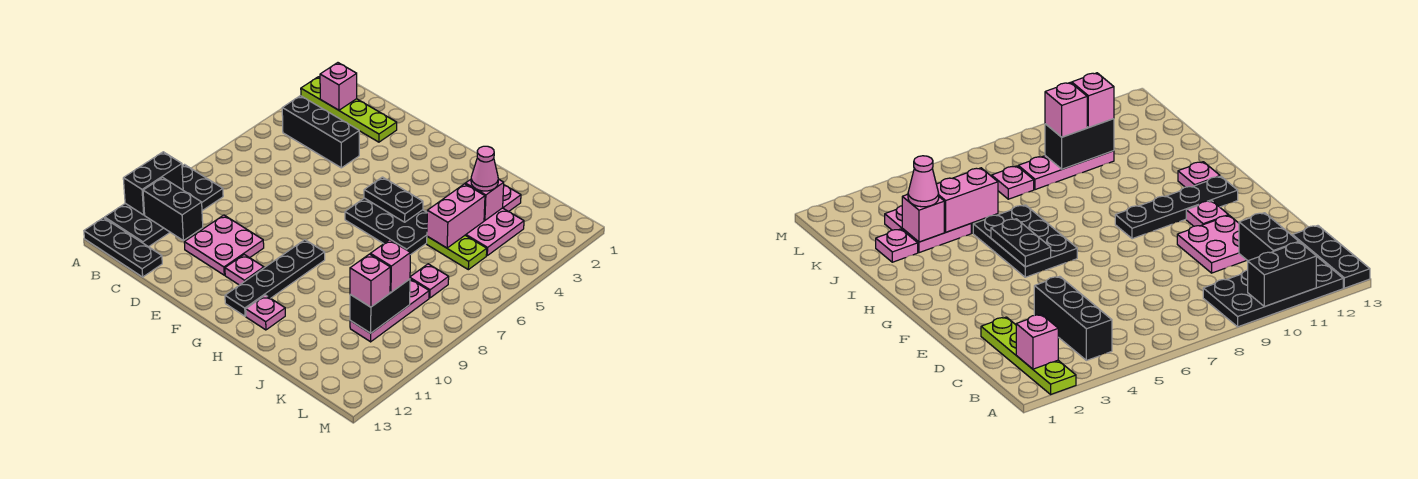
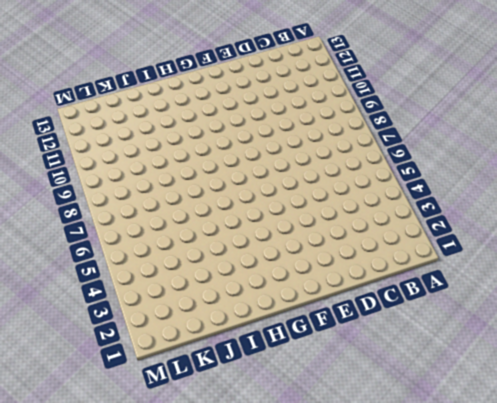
none -> lime plate A2:D2 level 1
none -> black plate A9:B12 level 1
none -> black plate A13:C13 level 1

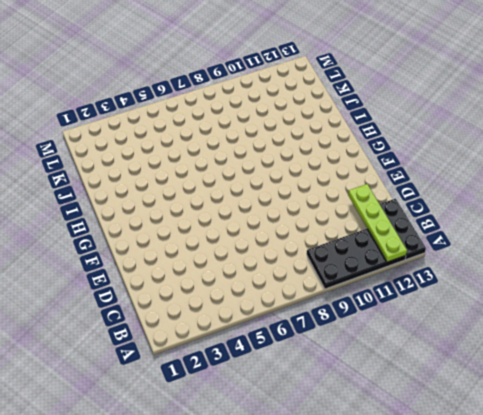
lime plate A12:D12 level 2 -> lime plate A2:D2 level 1
none -> black brick B4:D4 level 1
none -> pink plate D10:E11 level 1
none -> pink plate F11 level 1

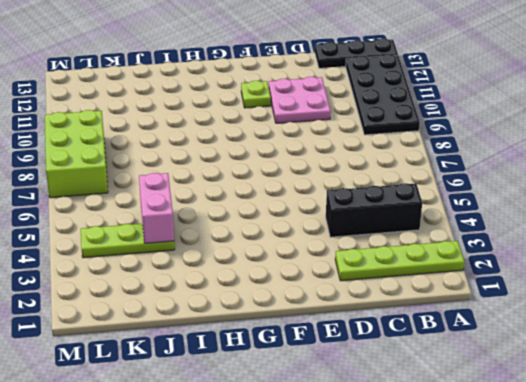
lime plate F11 level 1 -> pink plate F11 level 1
lime plate J4:L4 level 1 -> pink plate J3:K4 level 1
lime brick L7:M9 level 1 -> none
none -> black plate G5:I6 level 1
none -> black plate G9:G12 level 1
none -> pink plate H12 level 1

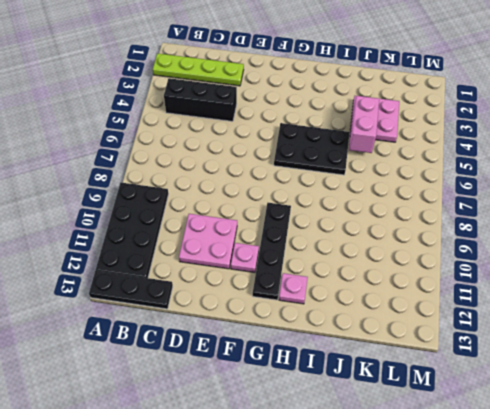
none -> pink plate J2 level 1
none -> lime plate J5:K5 level 1
none -> pink plate K7 level 1

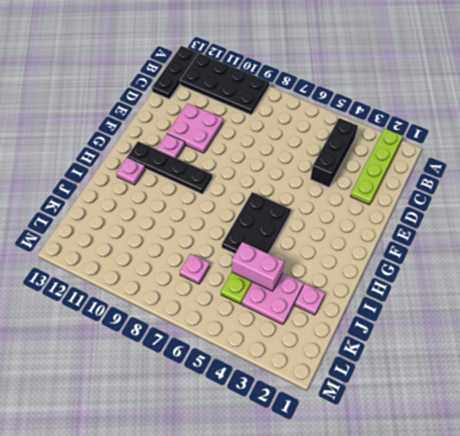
none -> pink plate K8:K10 level 1
none -> black brick A10:A11 level 2
none -> pink brick B2 level 2

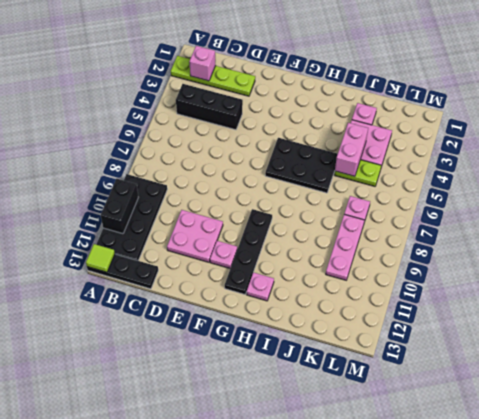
lime tile A13 level 2 -> none
none -> black brick B11:C11 level 2
none -> black plate G5:H5 level 2
none -> pink brick J3 level 2

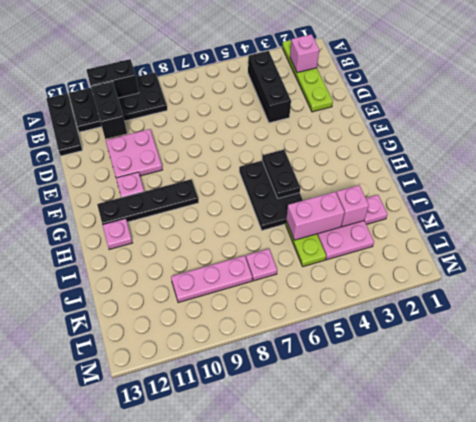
none -> black brick K9:K10 level 2
none -> pink cone J3 level 3
none -> pink brick K9 level 3

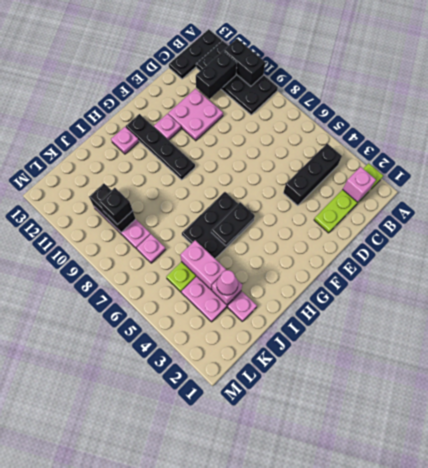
black brick K9 level 3 -> pink brick K9 level 3
none -> pink brick K10 level 3

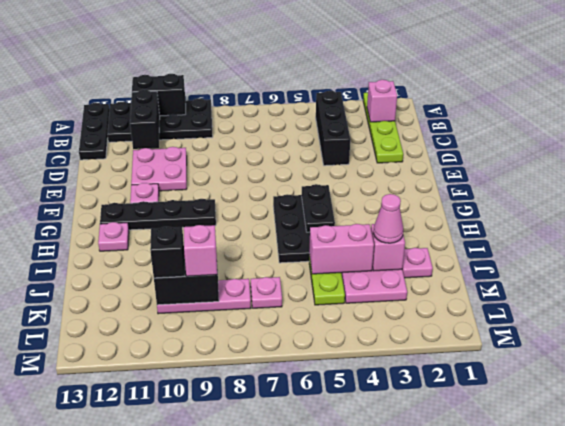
black brick K10 level 3 -> pink brick K10 level 3

